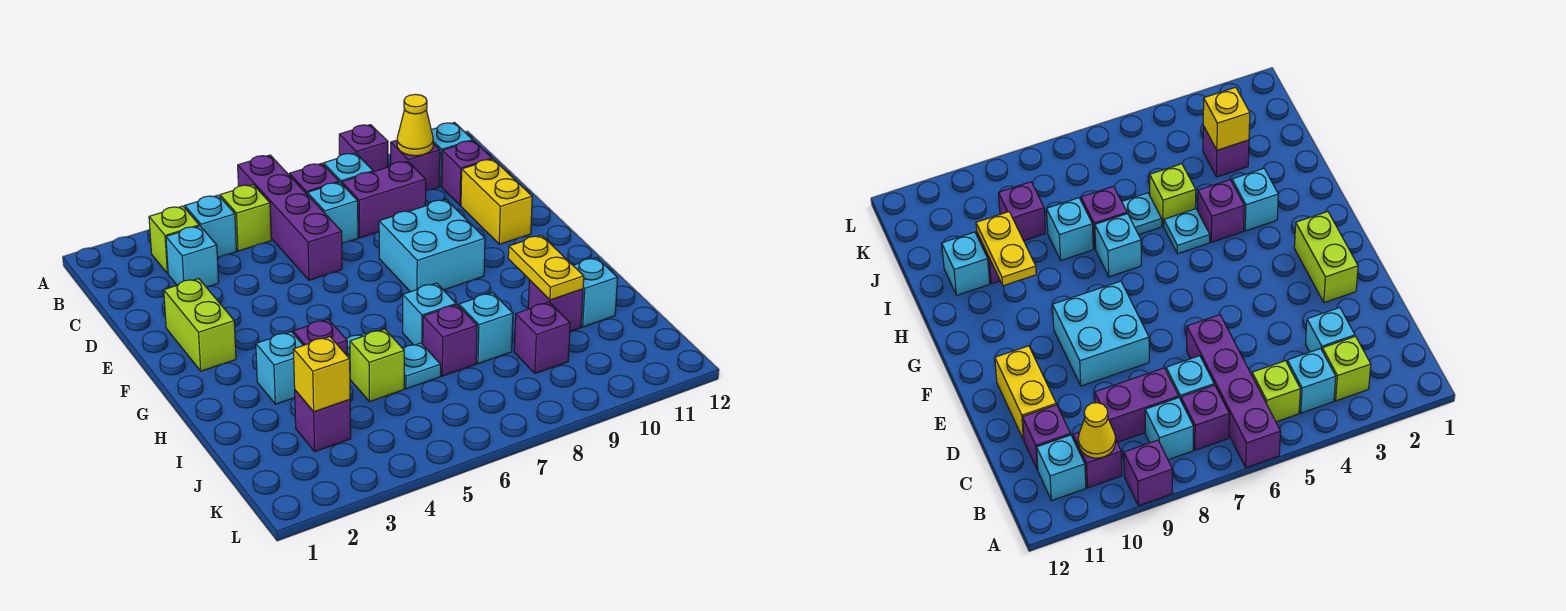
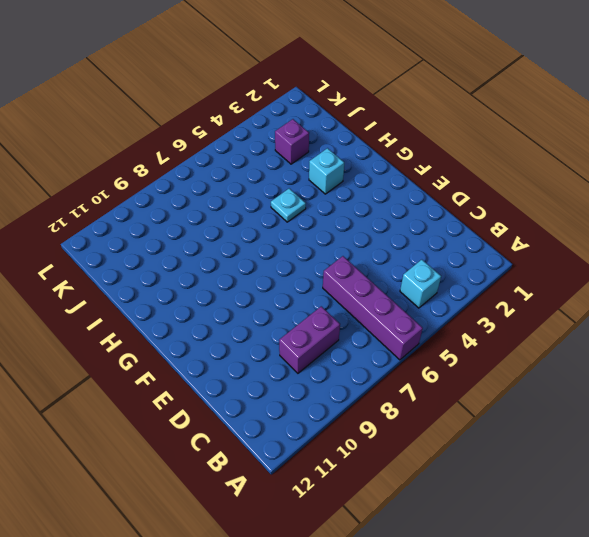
none -> purple brick A9 level 1
none -> lime brick B3 level 1
none -> lime brick B5 level 1
none -> purple brick B7 level 1

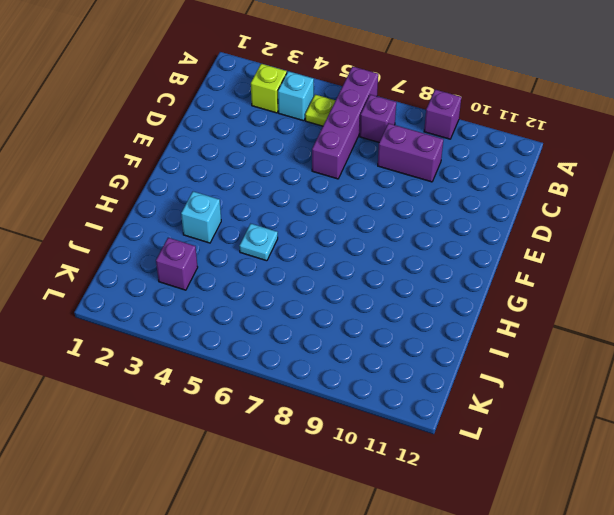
lime plate B5 level 1 -> lime brick B5 level 1
none -> cyan brick B8 level 1
none -> purple brick B10 level 1
none -> cyan brick B11 level 1
none -> cyan brick C3 level 1

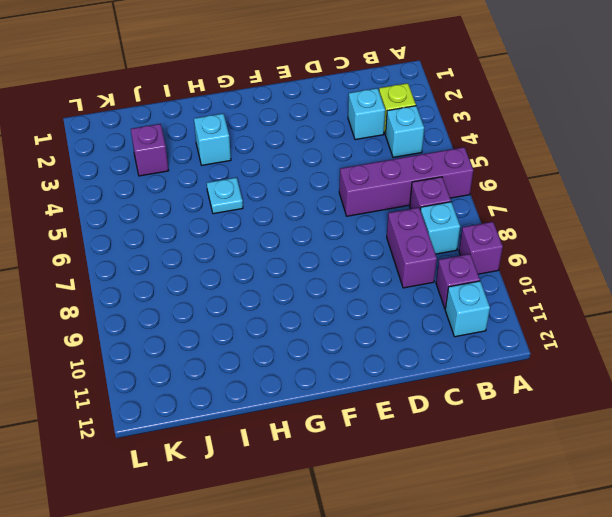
none -> lime brick B5 level 1
none -> cyan brick C7 level 1
none -> purple brick C11 level 1
none -> yellow brick D11:E11 level 1

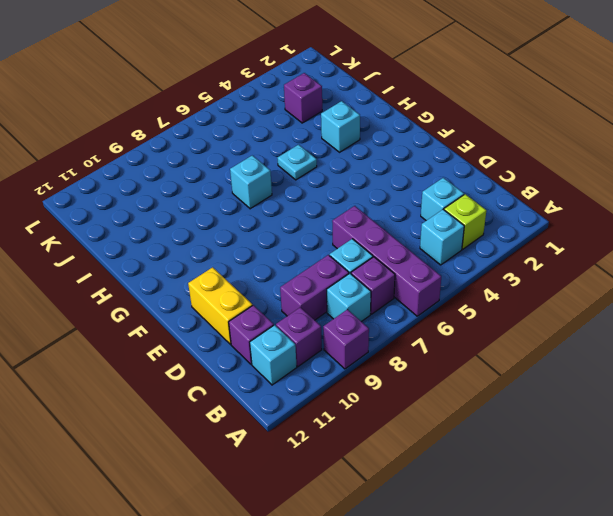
none -> lime brick B5 level 1
none -> lime brick E2:F2 level 1
none -> cyan brick E8:F9 level 1
none -> purple brick H4 level 1

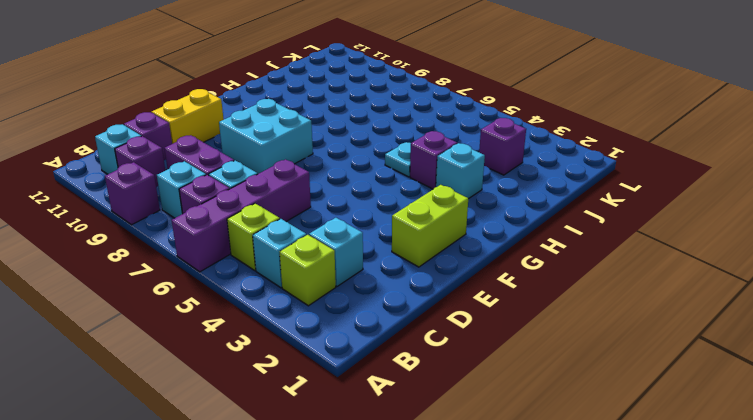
none -> cyan brick H7 level 1
none -> lime brick I5 level 1
none -> cyan plate I6 level 1
none -> purple brick I7 level 1

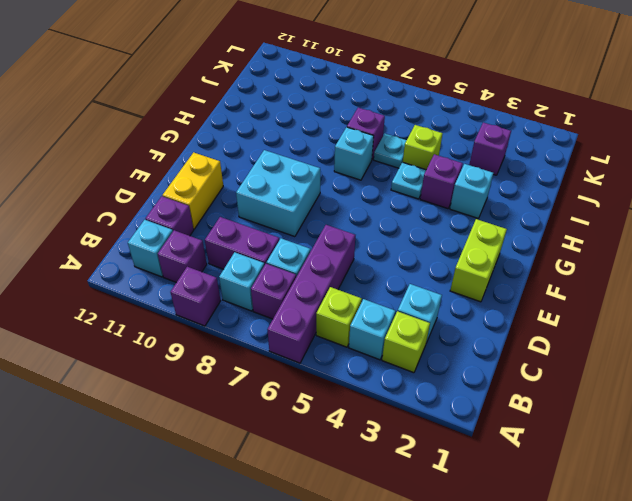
none -> cyan brick I8 level 1
none -> purple brick I10 level 1
none -> cyan brick I11 level 1
none -> purple brick J9 level 1

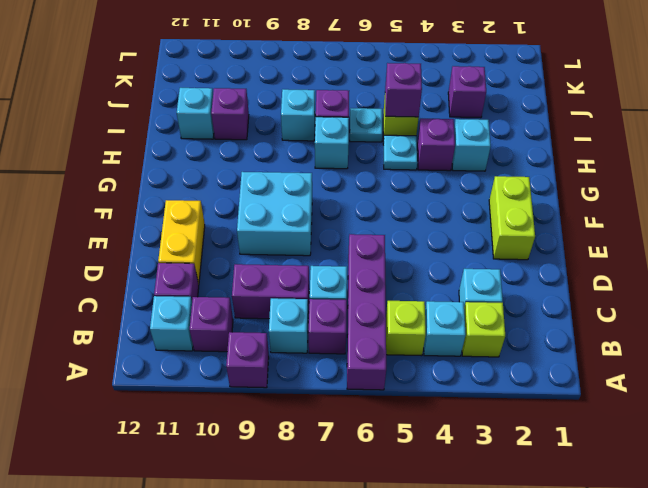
purple brick I5 level 2 -> purple brick J9 level 1
none -> yellow cone B10 level 2
none -> yellow plate H10:I10 level 2
none -> yellow brick J3 level 2

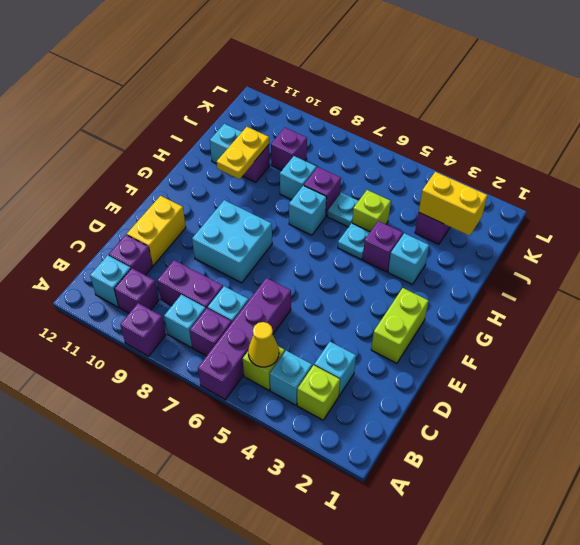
yellow cone B5 level 2 -> yellow cone B10 level 2
yellow brick J2:J3 level 2 -> yellow brick J3 level 2

